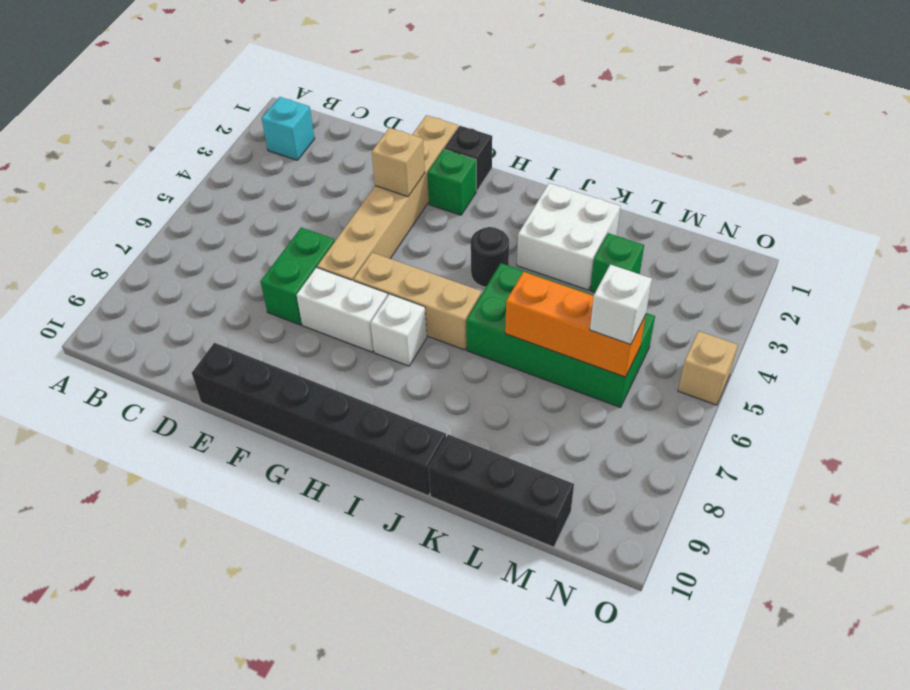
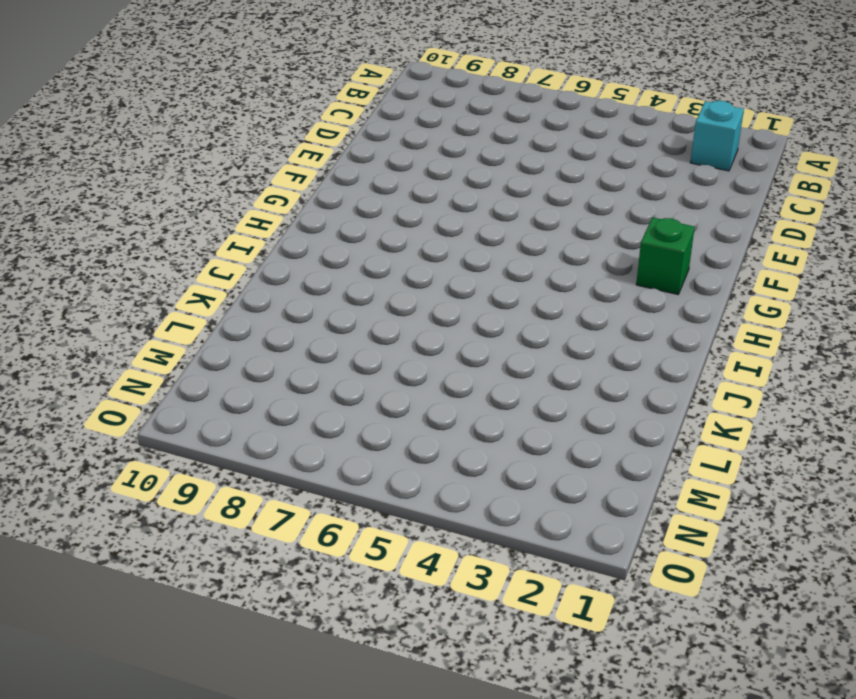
none -> green brick E6:E7 level 1
none -> black brick E10:J10 level 1
none -> tan brick F1:F6 level 1

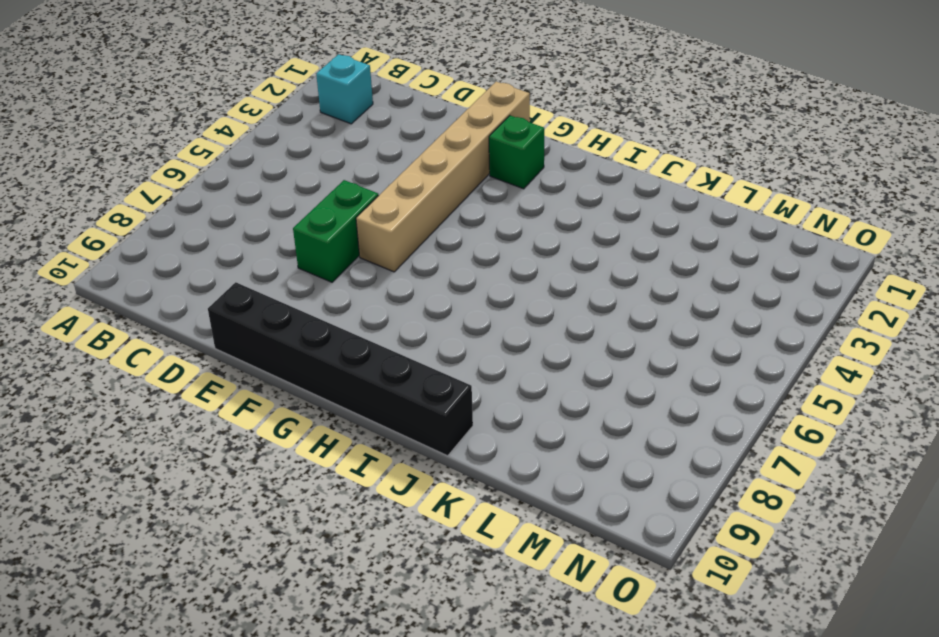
none -> white brick F7:G7 level 1
none -> black brick G1 level 1
none -> tan brick G6:I6 level 1

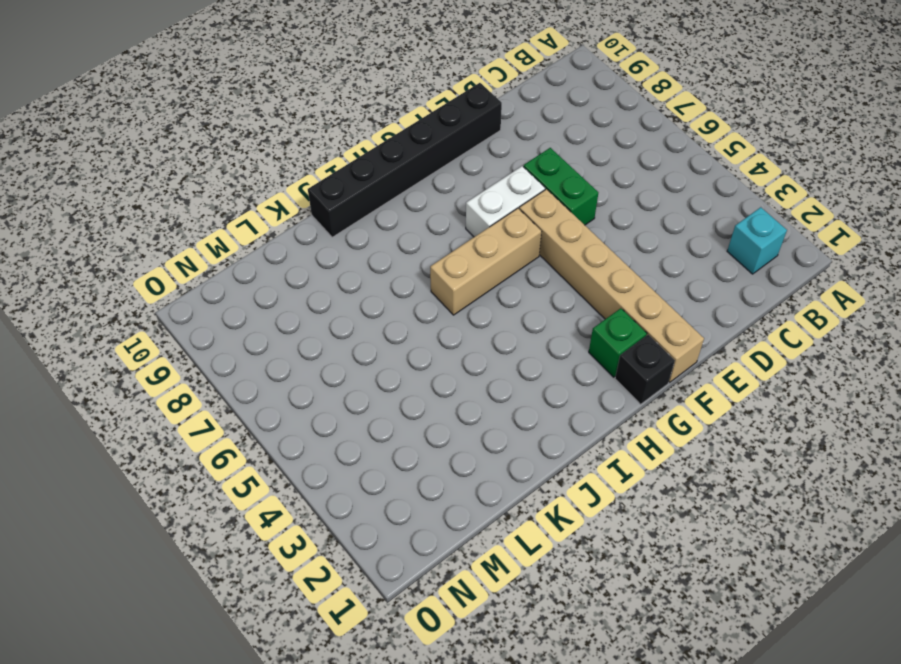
none -> white brick H7 level 1
none -> black round brick I4 level 1
none -> white brick J2:K3 level 1

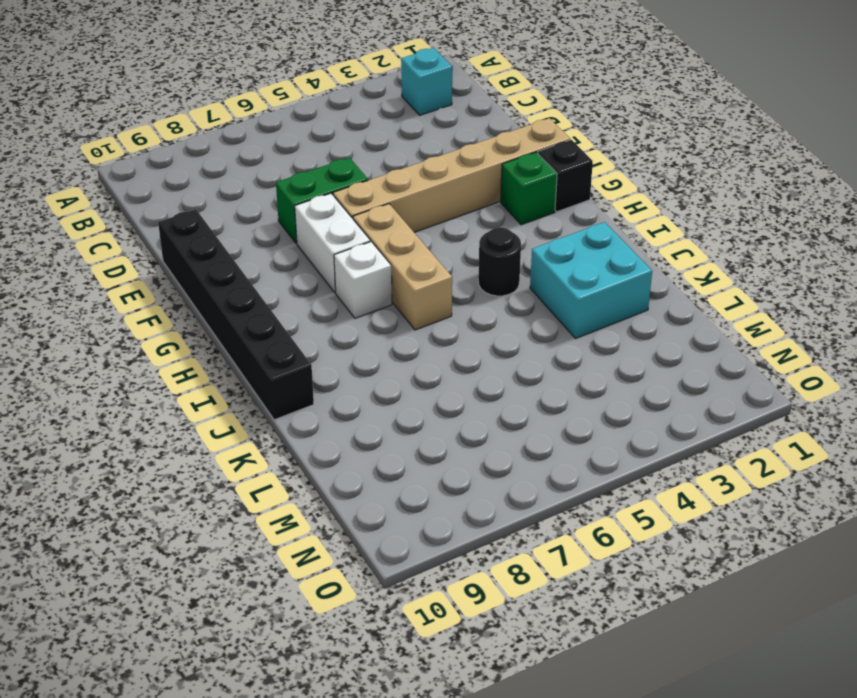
cyan brick J2:K3 level 1 -> white brick J2:K3 level 1
none -> green brick J5:M6 level 1
none -> black brick K10:M10 level 1
none -> green brick L3 level 1

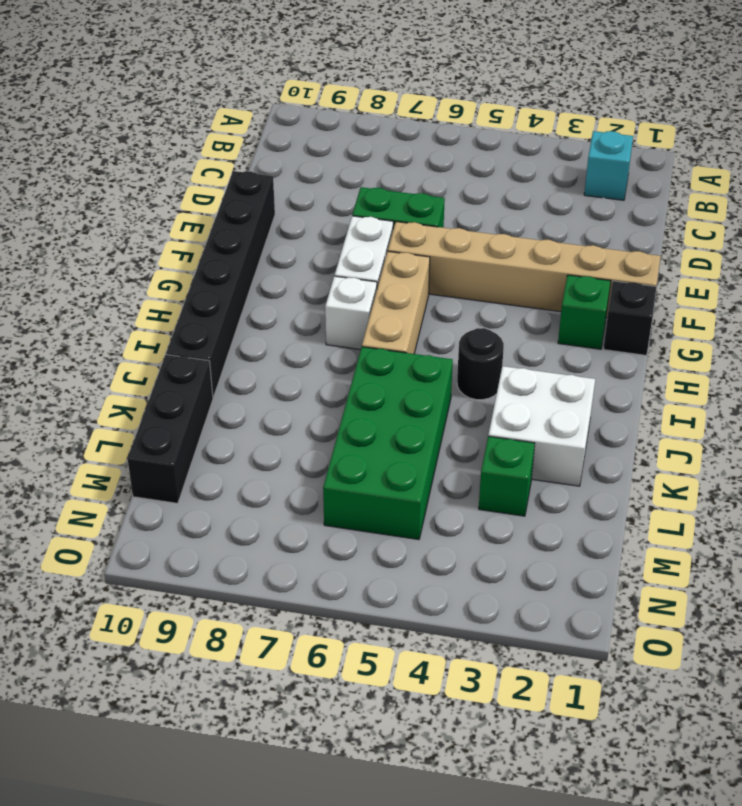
none -> tan brick O5 level 1
none -> tan brick F3 level 2
none -> orange brick K6:M6 level 2

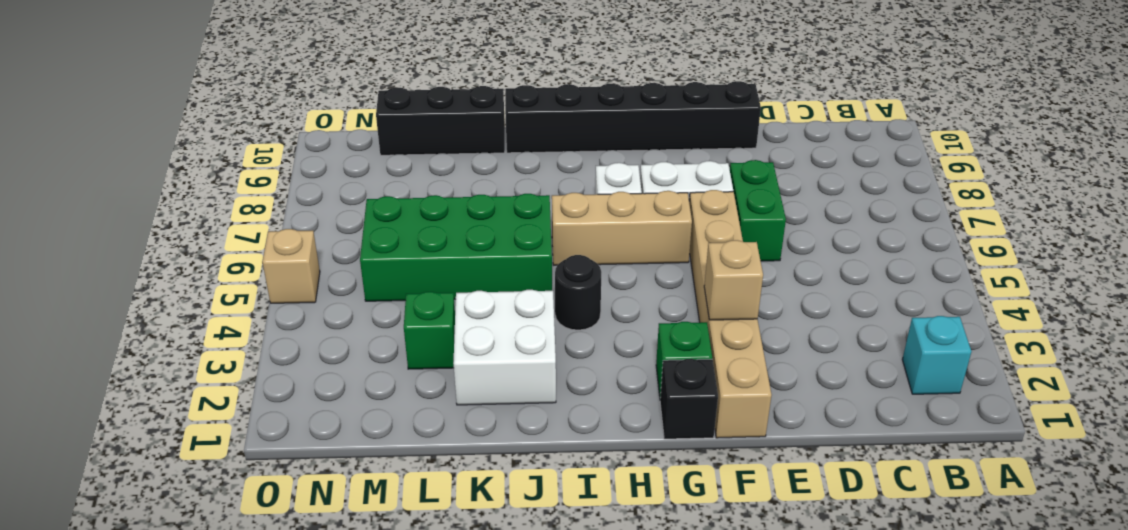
none -> orange brick K6:M6 level 2
none -> white brick M6 level 3

